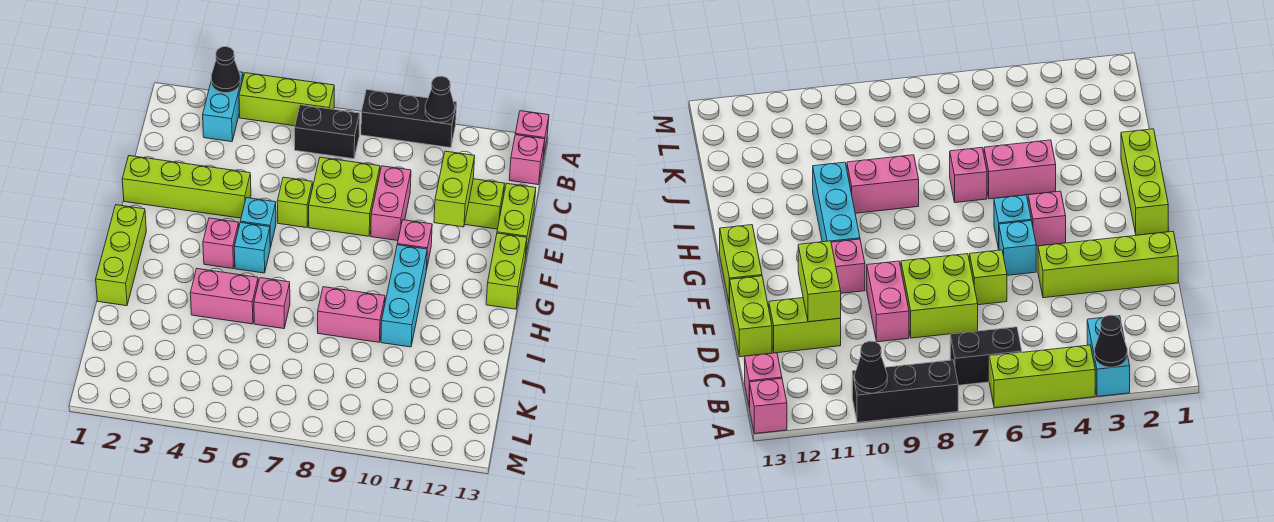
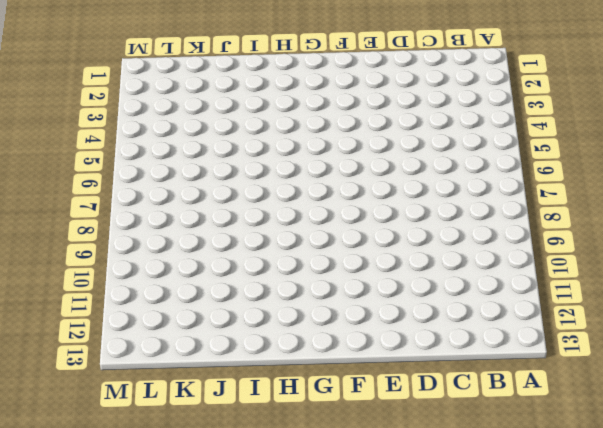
none -> cyan brick A3:B3 level 1
none -> lime brick A4:A6 level 1
none -> black brick A8:A10 level 1

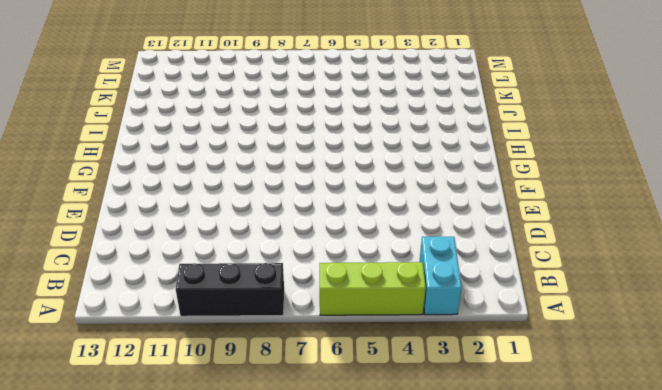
none -> pink brick A13 level 1
none -> black brick B6:B7 level 1
none -> pink brick B13 level 1

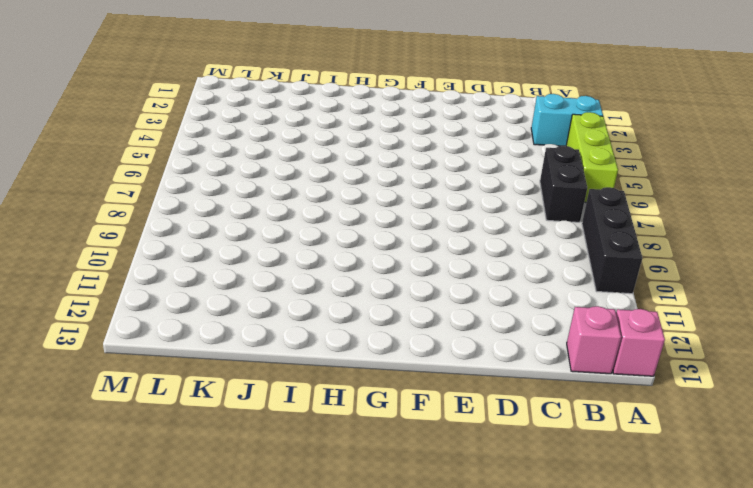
none -> lime brick D7:E8 level 1
none -> pink brick D9:E9 level 1
none -> lime brick D11:D12 level 1

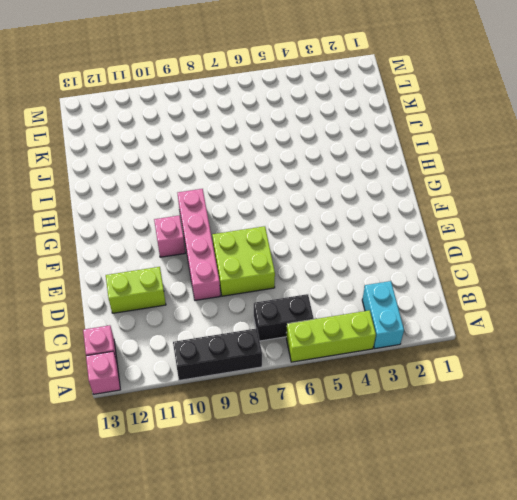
pink brick D9:G9 level 1 -> pink brick D9:E9 level 1
none -> lime brick D13:E13 level 1
none -> lime brick E1:E4 level 1
none -> lime brick E6 level 1

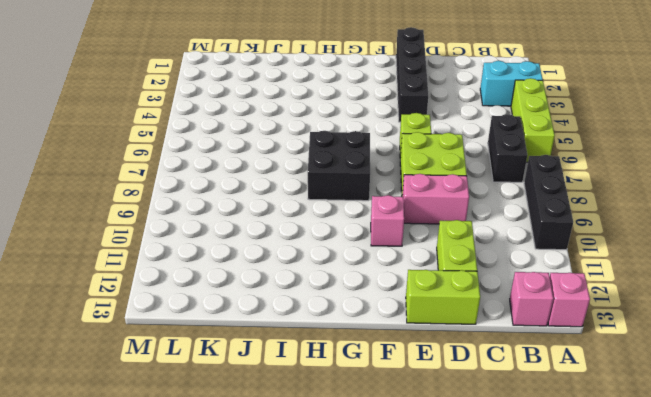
black brick E1:E4 level 1 -> lime brick E1:E4 level 1
black brick G7:H8 level 1 -> none
none -> cyan brick F5 level 1
none -> lime brick F13:G13 level 1
none -> lime brick G1:I1 level 1

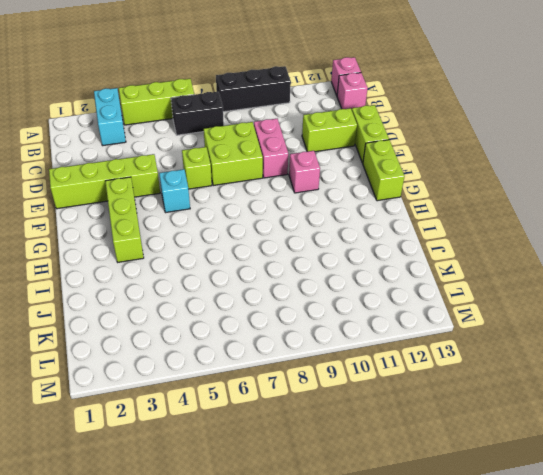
lime brick F3:H3 level 1 -> lime brick G1:I1 level 1
none -> pink brick G4 level 1
none -> cyan brick G5 level 1
none -> cyan brick G10:I10 level 1

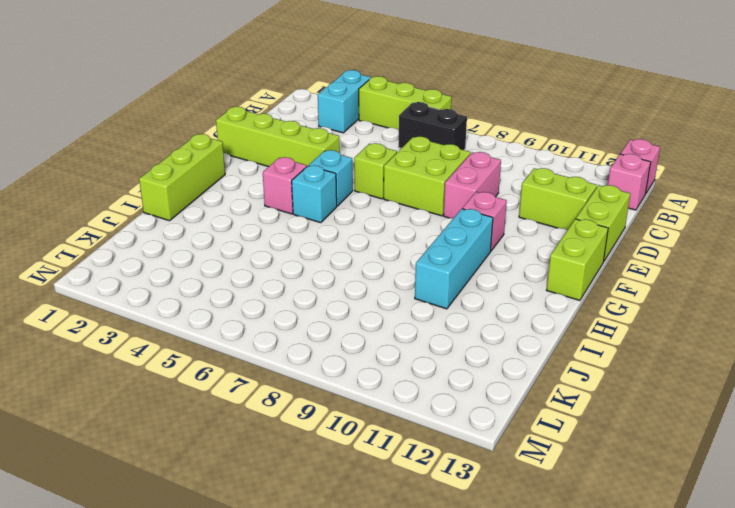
none -> black brick A8:A10 level 1
none -> pink brick I4:I5 level 1
none -> pink brick I6 level 1

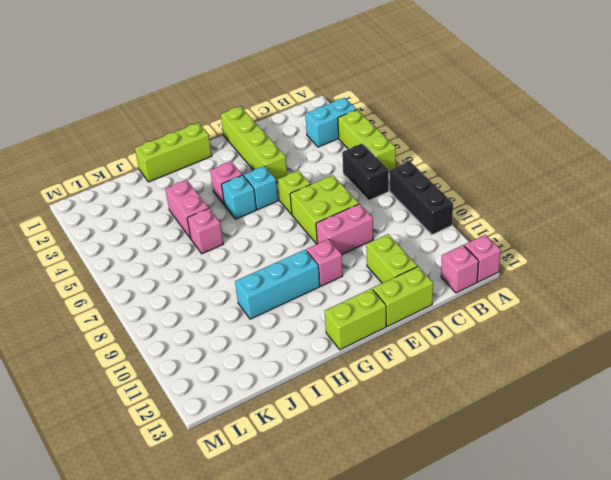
none -> pink brick I8:I9 level 1
none -> black cone A3 level 2
none -> black cone A10 level 2

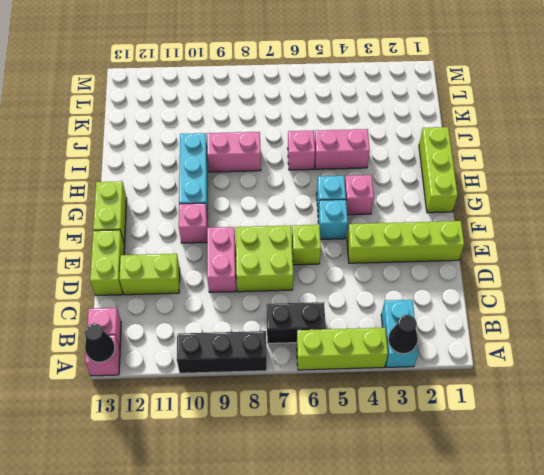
black cone A13 level 2 -> black cone A10 level 2
none -> lime brick D11:E11 level 2

